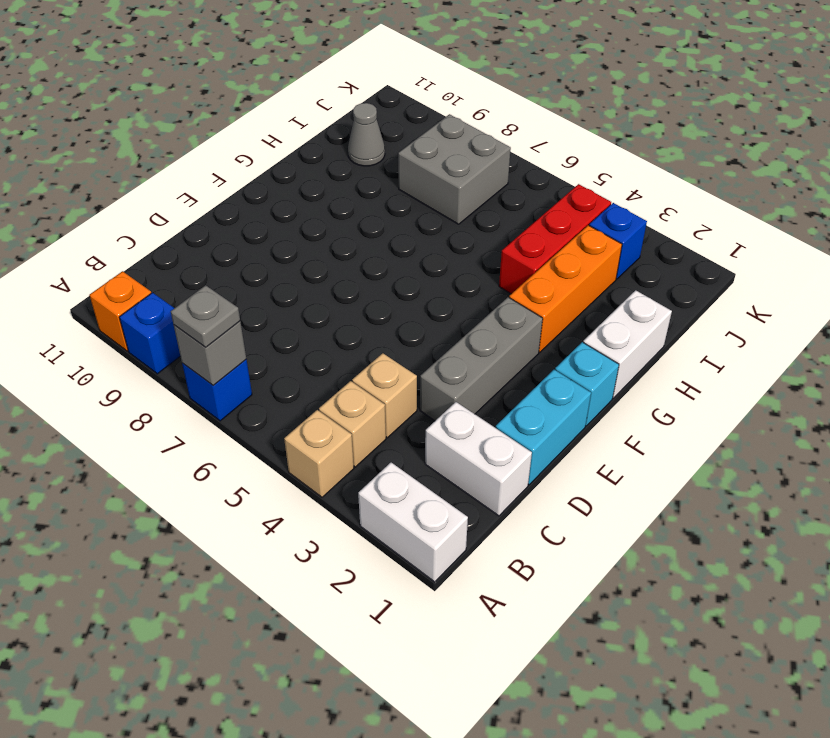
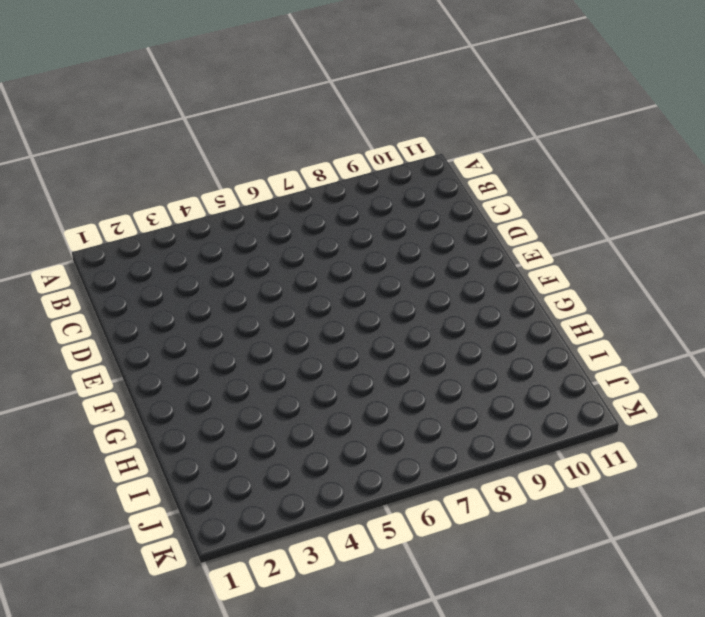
none -> white brick A1:A2 level 1
none -> tan brick A4 level 1
none -> blue brick A7 level 1

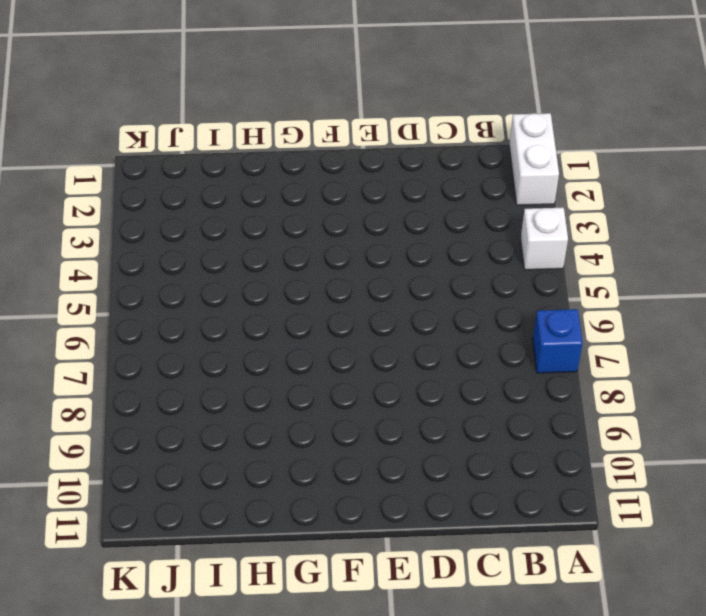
white brick A4 level 1 -> tan brick A4 level 1
none -> blue brick A9 level 1
none -> orange brick A10 level 1
none -> tan brick B4 level 1

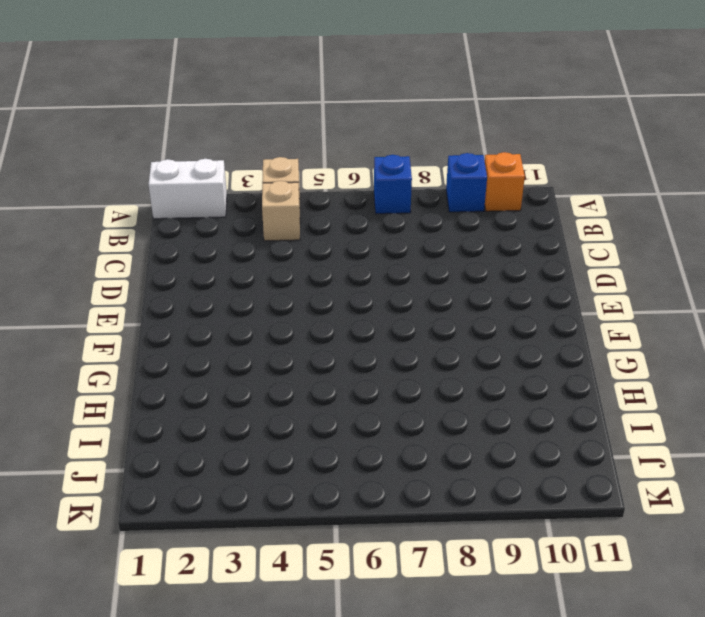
none -> white brick C1:C2 level 1
none -> tan brick C4 level 1
none -> cyan brick D1:E1 level 1

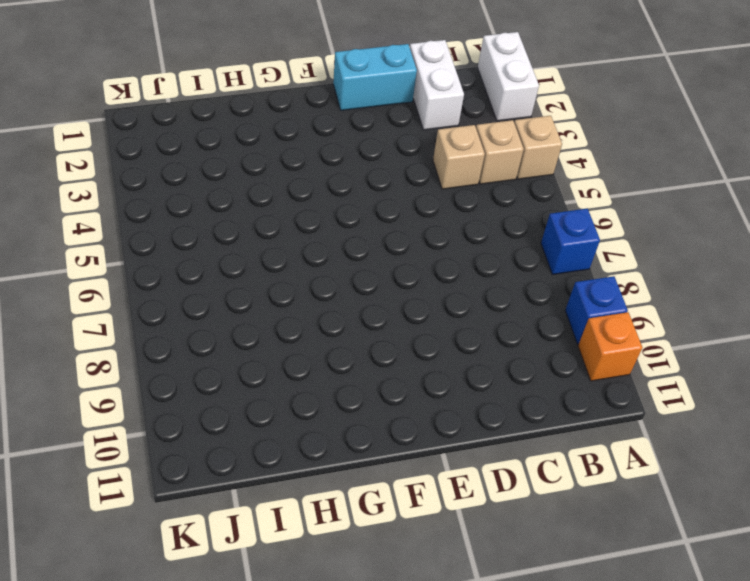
none -> grey brick D3:F3 level 1
none -> cyan brick F1 level 1
none -> white brick G1:H1 level 1

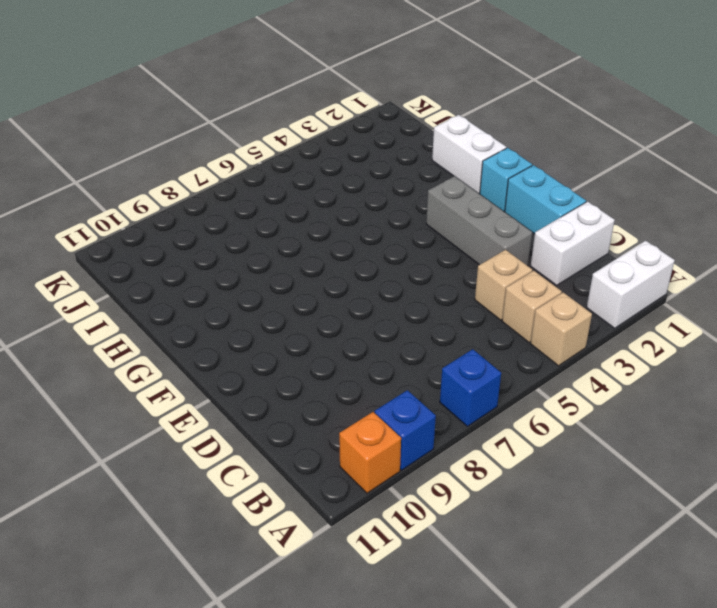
none -> orange brick G3:I3 level 1
none -> red brick H4:J4 level 1
none -> grey brick I7:J8 level 1

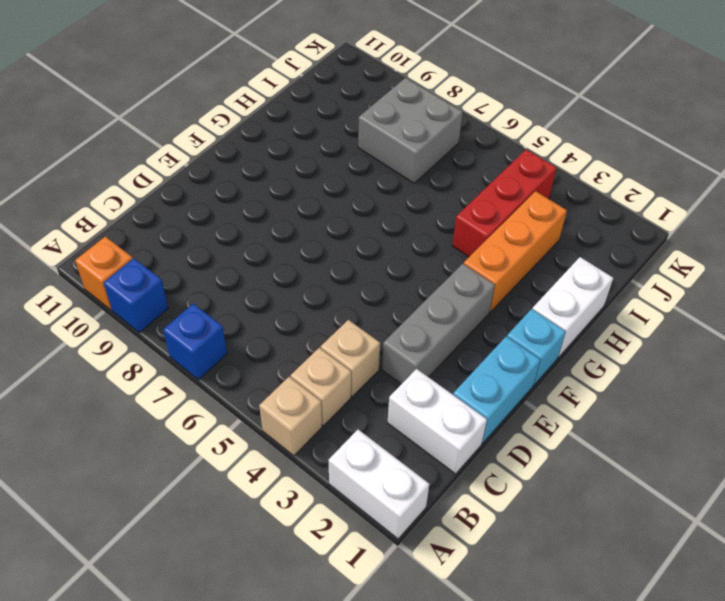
none -> grey cone I10 level 1
none -> blue brick J3 level 1
none -> grey brick A7 level 2

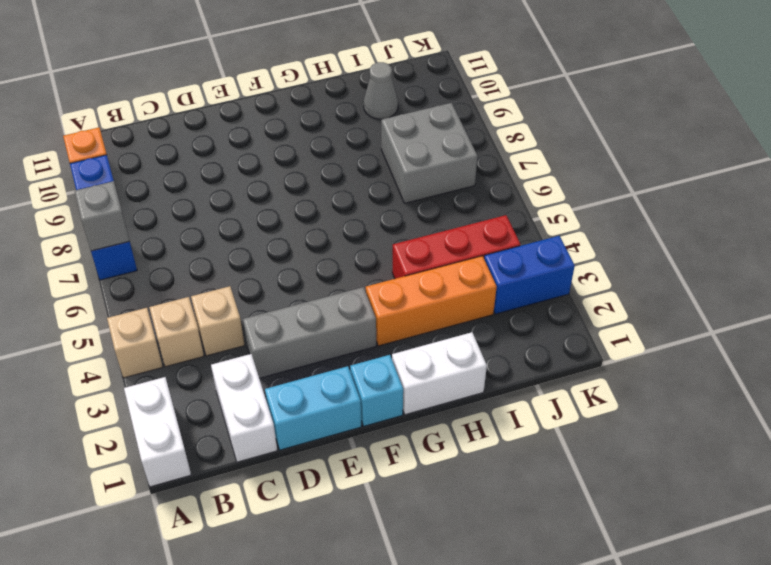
blue brick J3:K3 level 1 -> blue brick J3 level 1
none -> grey plate A7 level 3

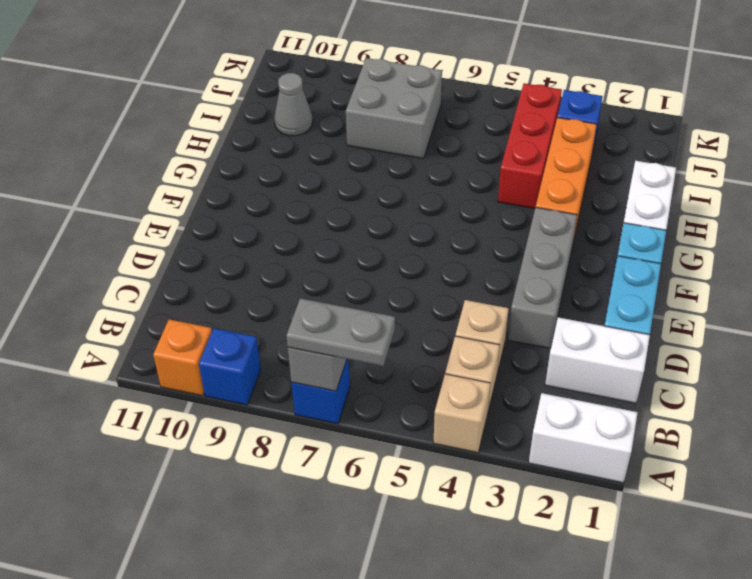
grey plate A6:A7 level 3 -> grey plate A7 level 3

